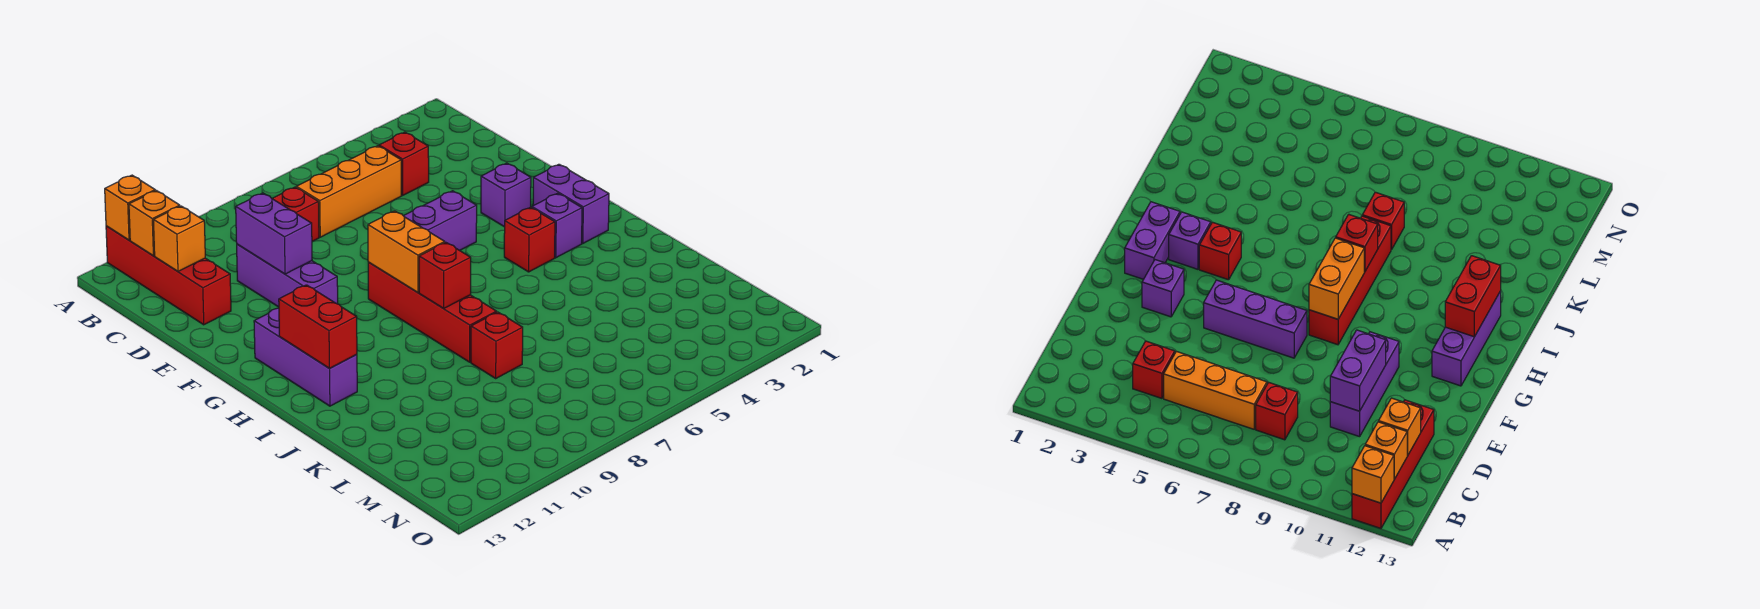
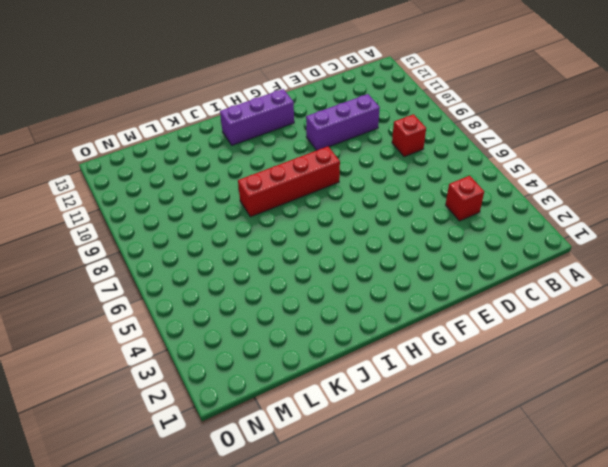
none -> red brick A12:D12 level 1
none -> orange brick C5:C7 level 1
none -> purple brick F3 level 1

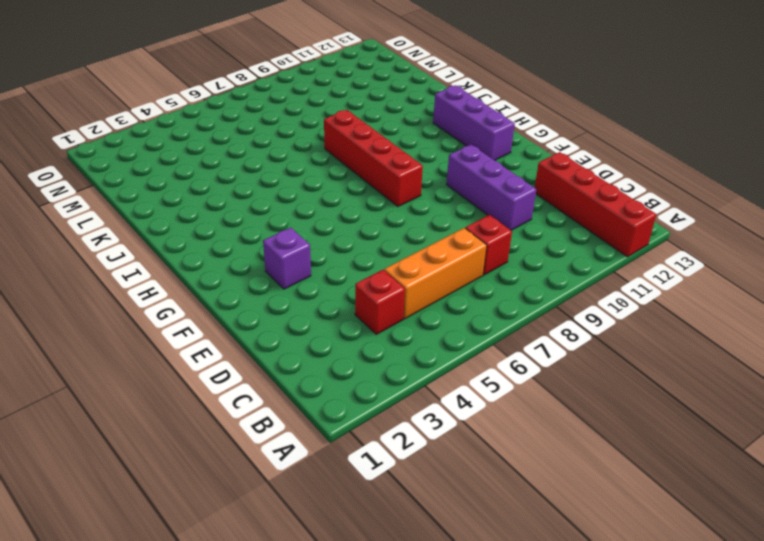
none -> purple brick F5:F7 level 1
none -> purple brick G2:H2 level 1
none -> purple brick H3 level 1

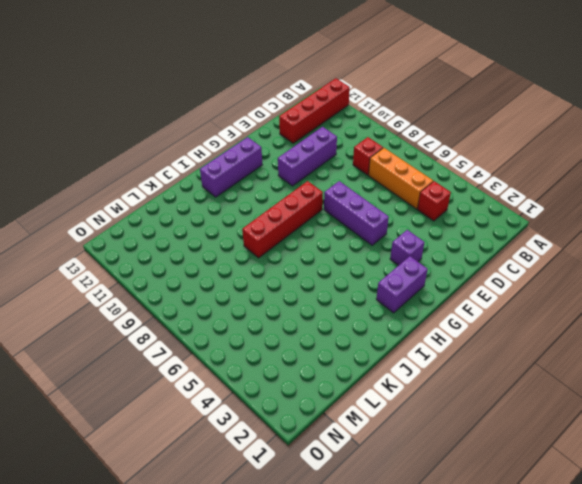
none -> purple brick H3 level 1
none -> red brick H4 level 1
none -> red brick K8 level 1

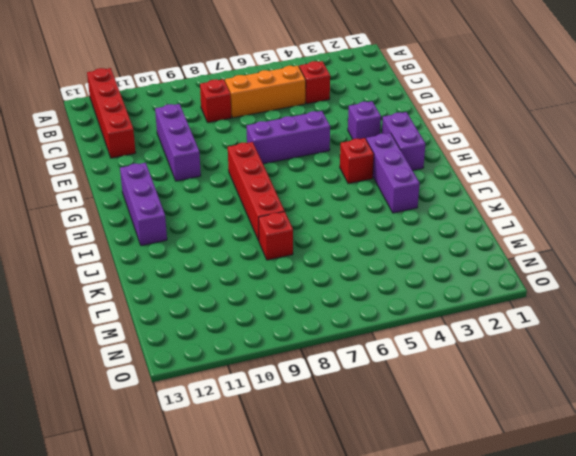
purple brick H3:J3 level 1 -> purple brick H3 level 1
none -> orange brick A12 level 2
none -> orange brick B12 level 2
none -> orange brick C12 level 2

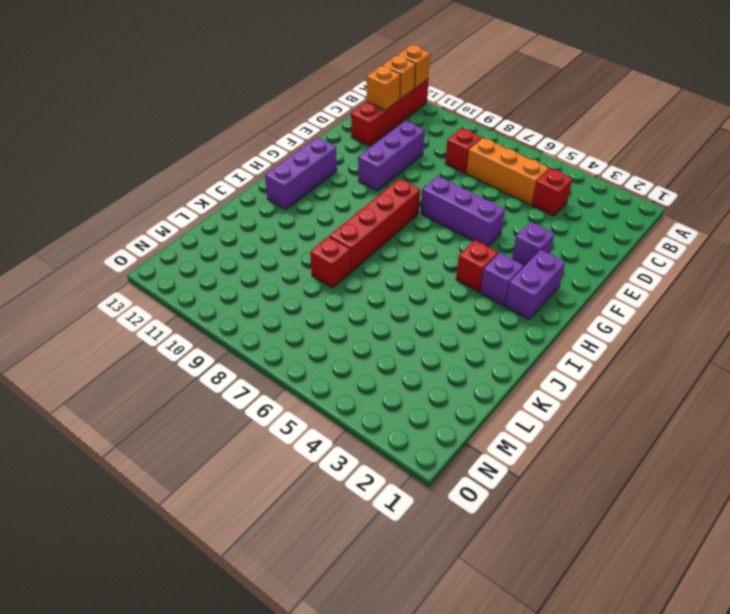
none -> purple brick D10:E10 level 2
none -> orange brick G8:H8 level 2
none -> red brick H12:I12 level 2

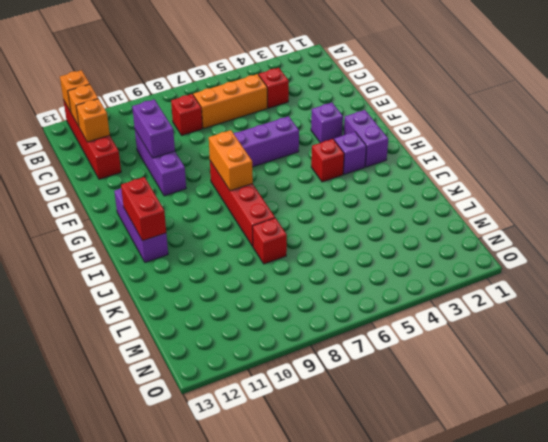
none -> red brick I8 level 2

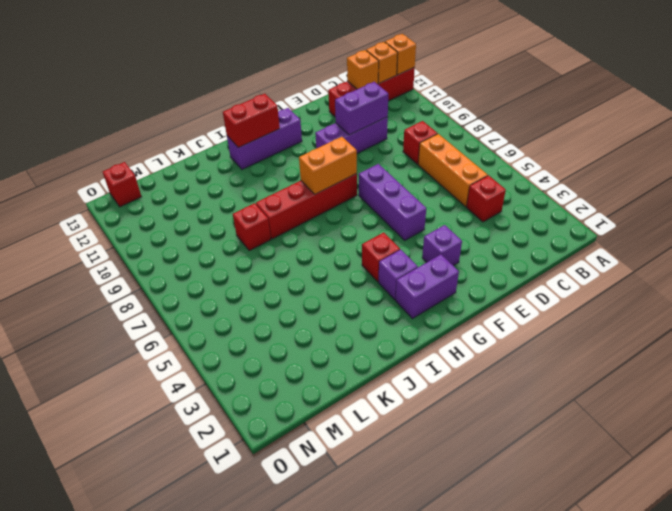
red brick N13 level 1 -> red brick I8 level 2

